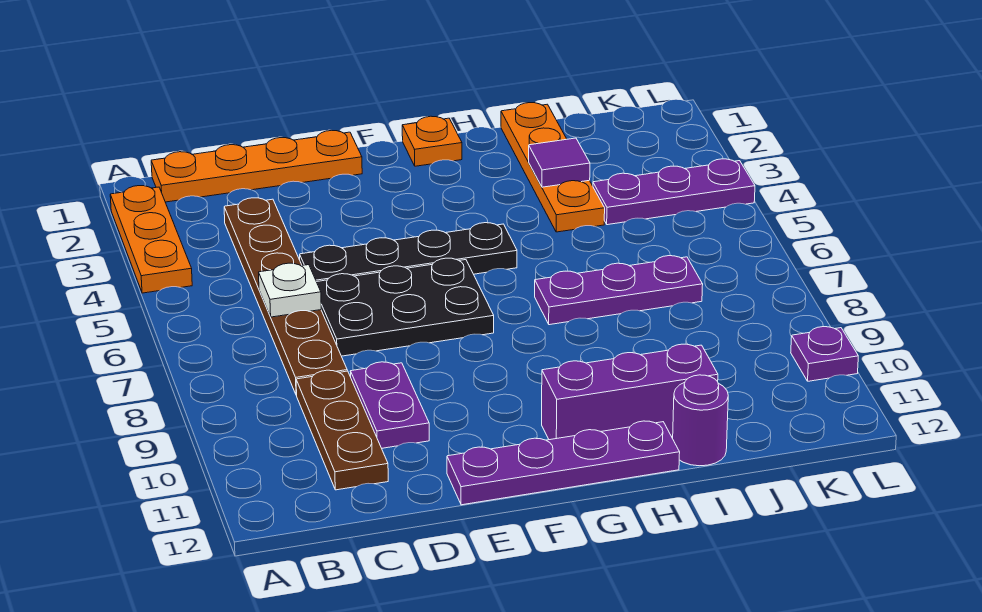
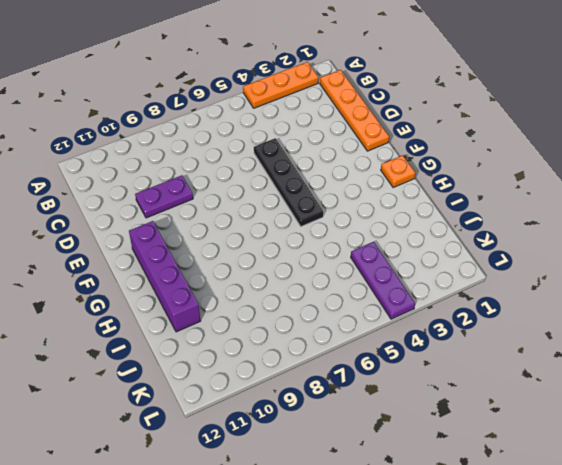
purple brick F11:I11 level 1 -> purple brick G11:I11 level 1
none -> brown plate C3:C8 level 1
none -> brown plate C9:C11 level 1
none -> black plate D6:F7 level 1

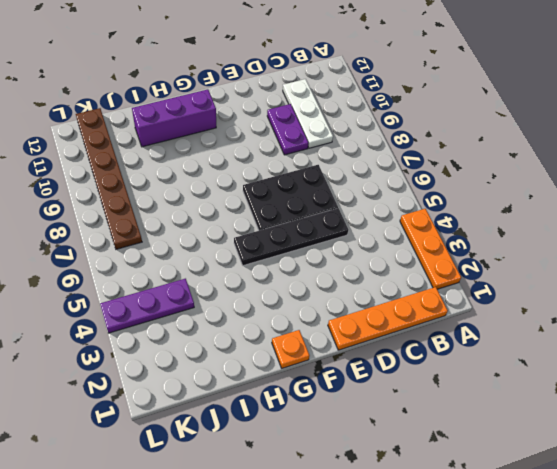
white plate C9:C11 level 1 -> brown plate C9:C11 level 1
brown plate K7:K12 level 1 -> brown plate C3:C8 level 1
none -> purple plate E12:H12 level 1
none -> purple plate H7:J7 level 1
none -> orange plate I1:I4 level 1

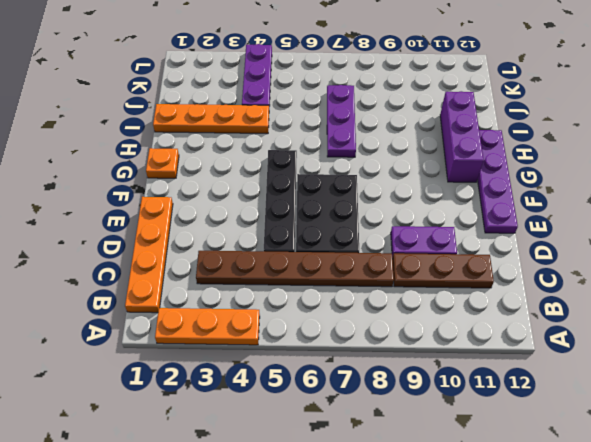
none -> purple round brick I12 level 1
none -> purple plate L10 level 1
none -> white plate C6 level 2

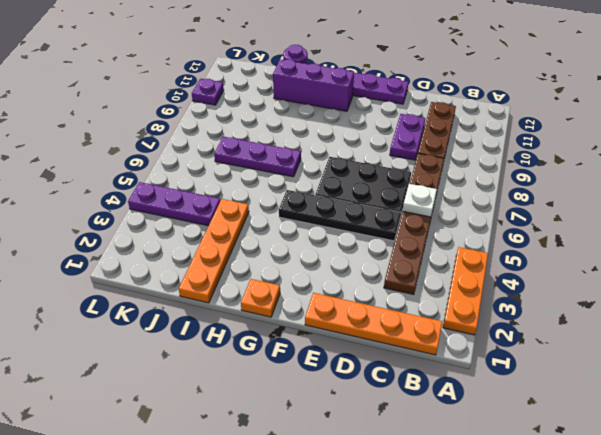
none -> purple tile I3 level 2

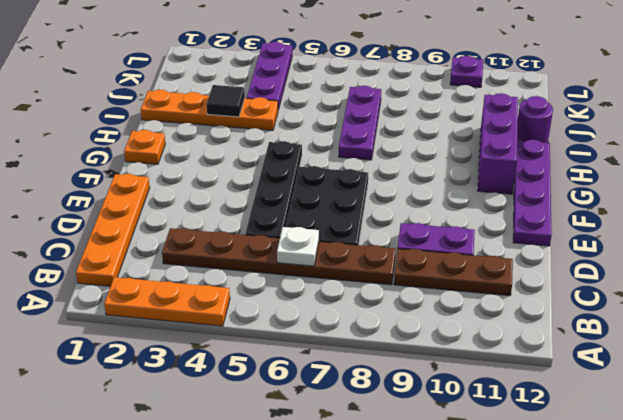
black tile I3 level 2 -> purple tile I3 level 2

